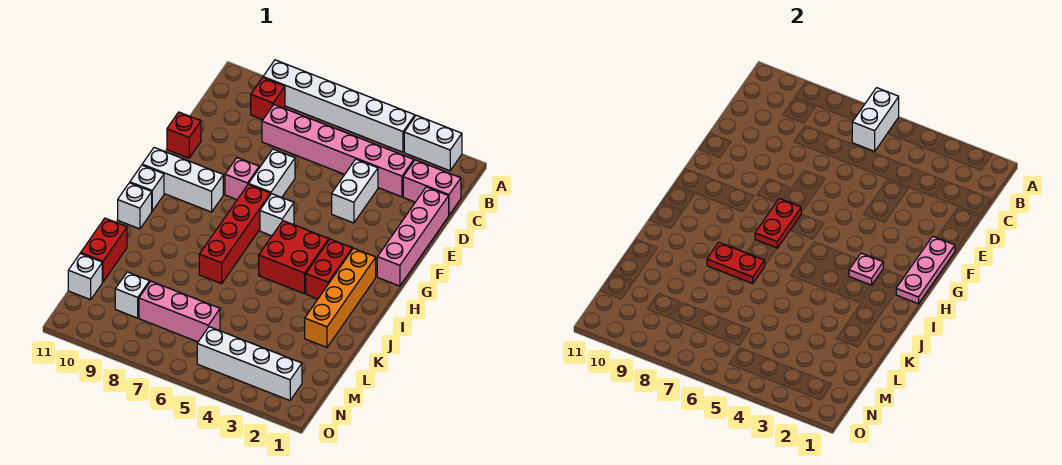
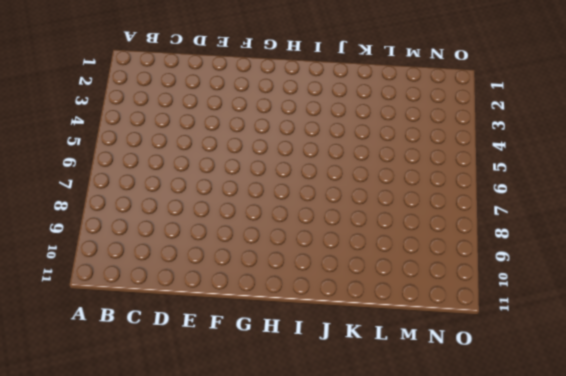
none -> white brick A2:A3 level 1
none -> white brick A4:A9 level 1
none -> red brick B9 level 1

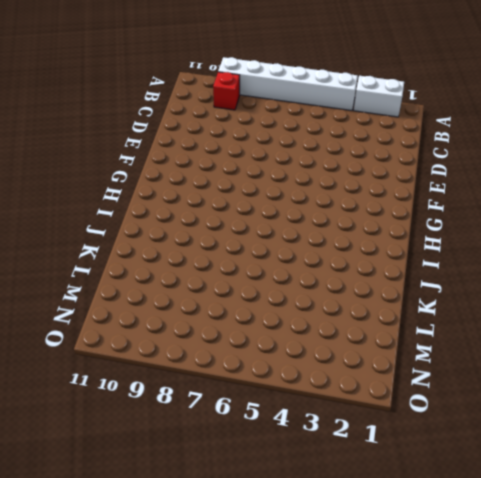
none -> pink brick C1:C2 level 1
none -> pink brick C3:C8 level 1
none -> pink brick D1:G1 level 1

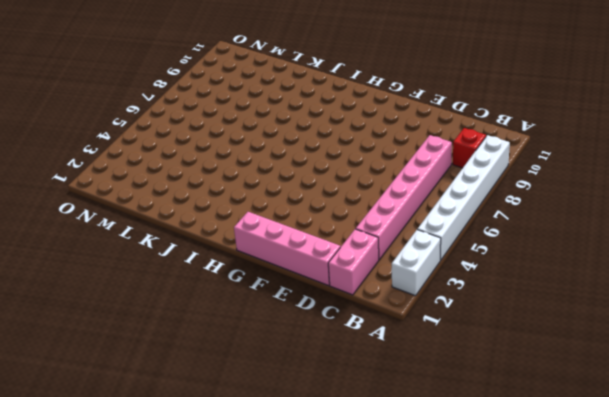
none -> white brick D4:E4 level 1
none -> white brick E7:F7 level 1
none -> red brick E11 level 1

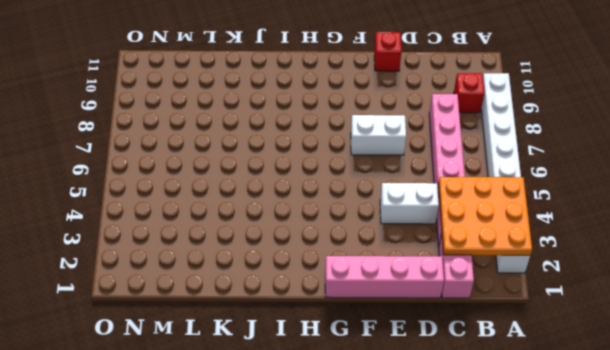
orange plate A2:C4 level 2 -> none
none -> pink brick F8 level 1
none -> white brick G6 level 1
none -> red brick G7:J7 level 1

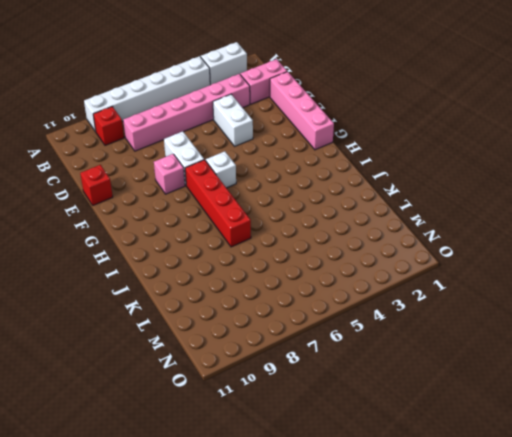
none -> white brick G9:G11 level 1
none -> orange brick H2:K2 level 1
none -> red brick H3:I3 level 1

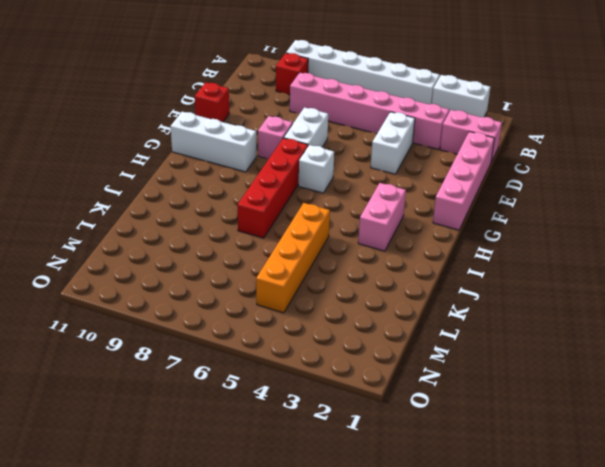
pink brick H3:I3 level 1 -> red brick H3:I3 level 1
orange brick J5:M5 level 1 -> orange brick H2:K2 level 1
none -> red brick H4:I5 level 1
none -> white brick H11 level 1
none -> white brick I11 level 1

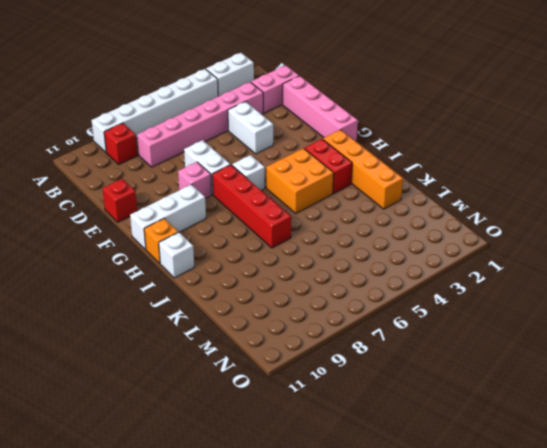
orange brick H4:I5 level 1 -> red brick H4:I5 level 1
orange brick H11 level 1 -> white brick H11 level 1
none -> red brick K11:L11 level 1
none -> pink brick M6:M8 level 1
none -> white brick M9 level 1

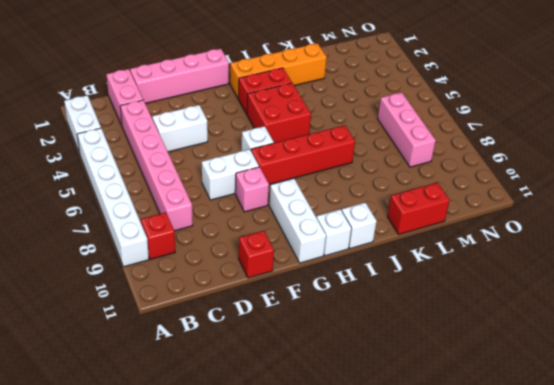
none -> white brick M9 level 1
none -> white brick M11 level 1
none -> white brick N2:N5 level 1

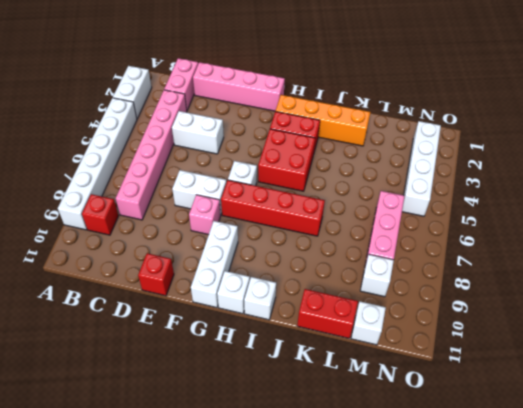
none -> white brick A6:B6 level 2
none -> pink plate F1:H1 level 2
none -> red plate G7:H7 level 2

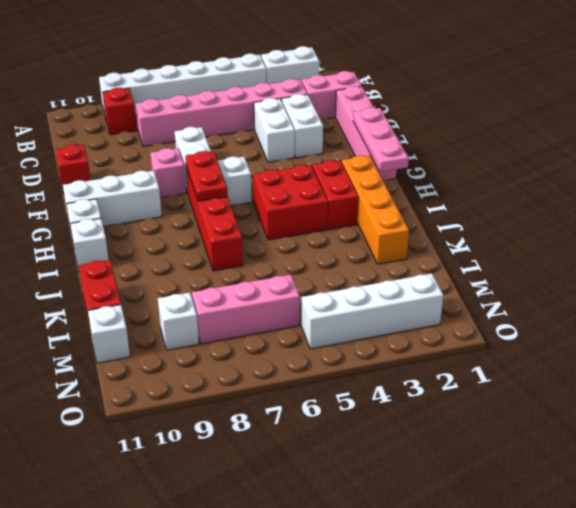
white brick D3:E3 level 1 -> white brick A6:B6 level 2
none -> pink plate H3 level 2
none -> red plate J7:J8 level 2

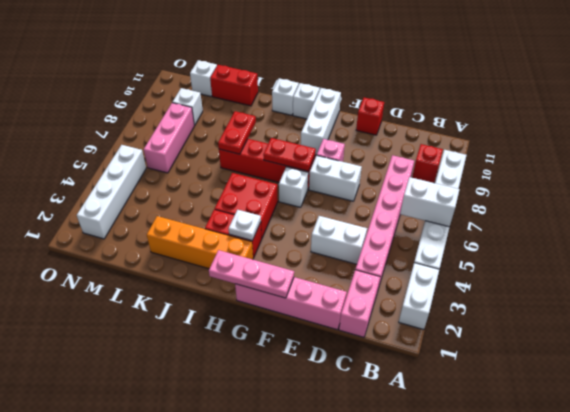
white plate H3 level 2 -> pink plate H3 level 2

